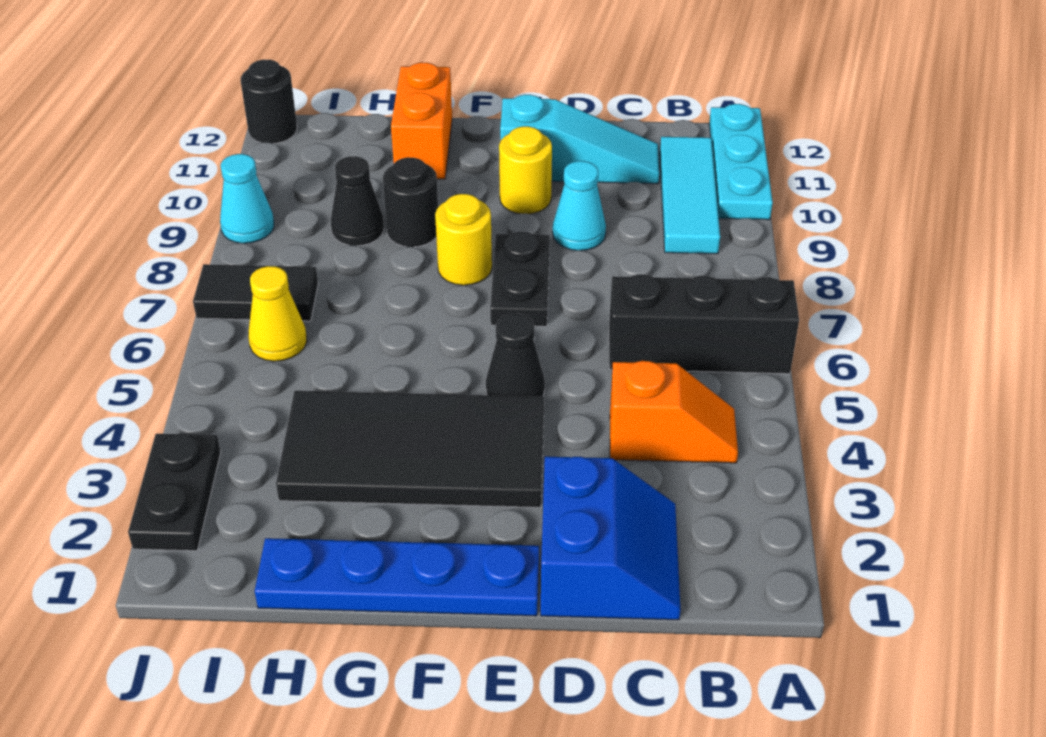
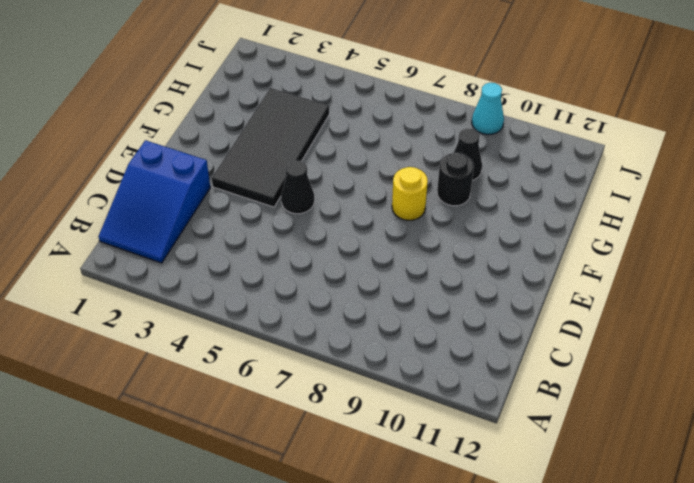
blue slope B1:D2 level 1 top D -> blue slope C1:D2 level 1 top D
none -> black brick A6:C6 level 1
none -> cyan plate A10:A12 level 1
none -> orange slope B4:C4 level 1 top C

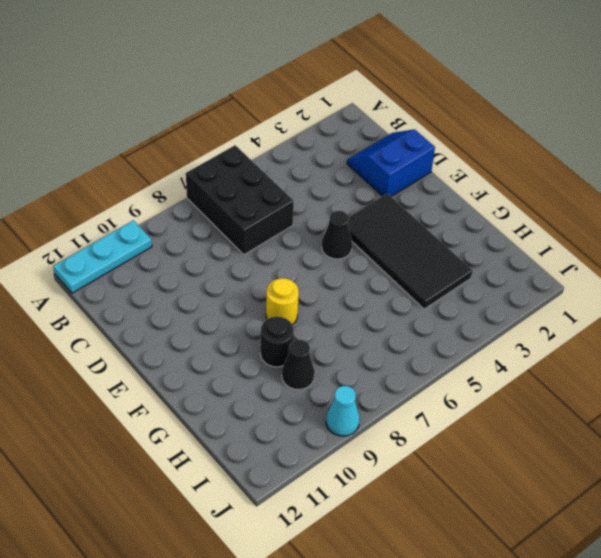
black brick A6:C7 level 1 -> black brick A6:C6 level 1
none -> orange slope B4:C4 level 1 top C
none -> cyan tile B9:B11 level 1
none -> cyan slope C11:E11 level 1 top E

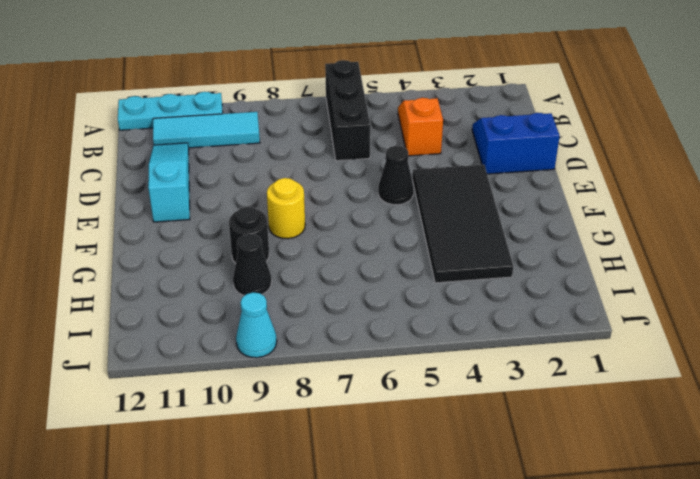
none -> cyan cone D9 level 1
none -> blue plate E1:H1 level 1
none -> black plate E7:E8 level 1

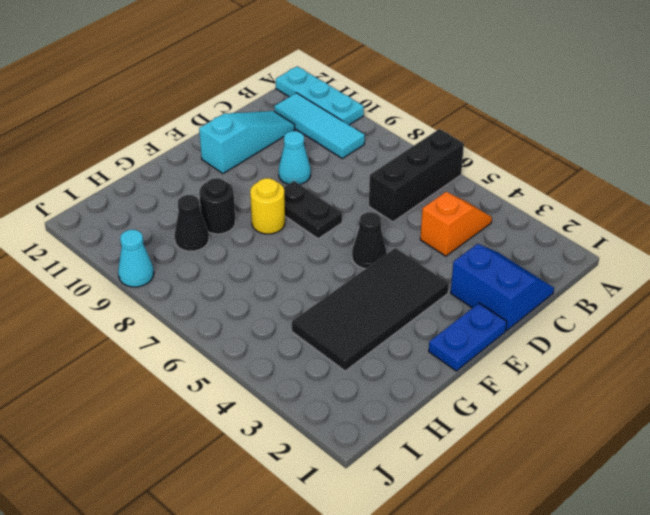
blue plate E1:F1 level 1 -> blue plate E1:H1 level 1
none -> yellow round brick E10 level 1
none -> orange brick G11:G12 level 1
none -> yellow cone I6 level 1

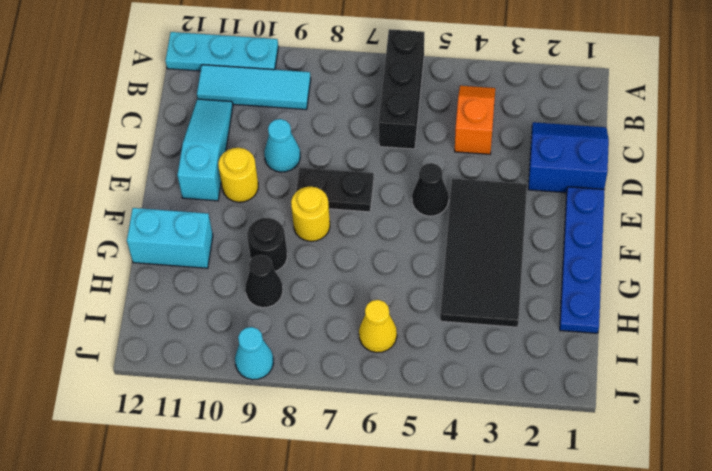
cyan brick G11:G12 level 1 -> orange brick G11:G12 level 1
none -> black tile I7:J7 level 1
none -> black plate J2:J3 level 1
none -> black round brick J12 level 1

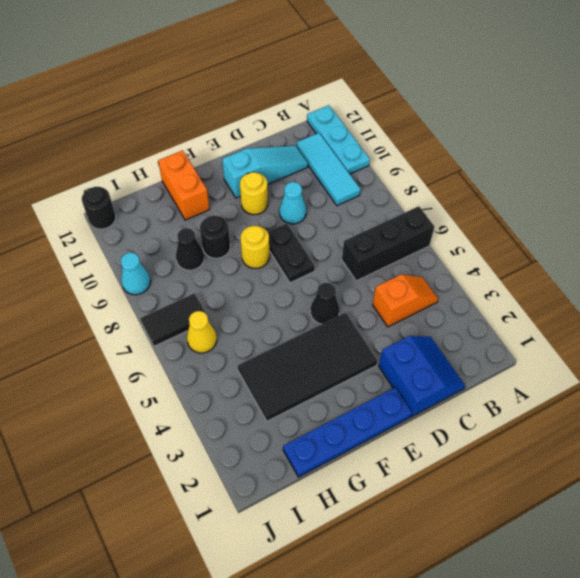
none -> black plate J2:J3 level 1

